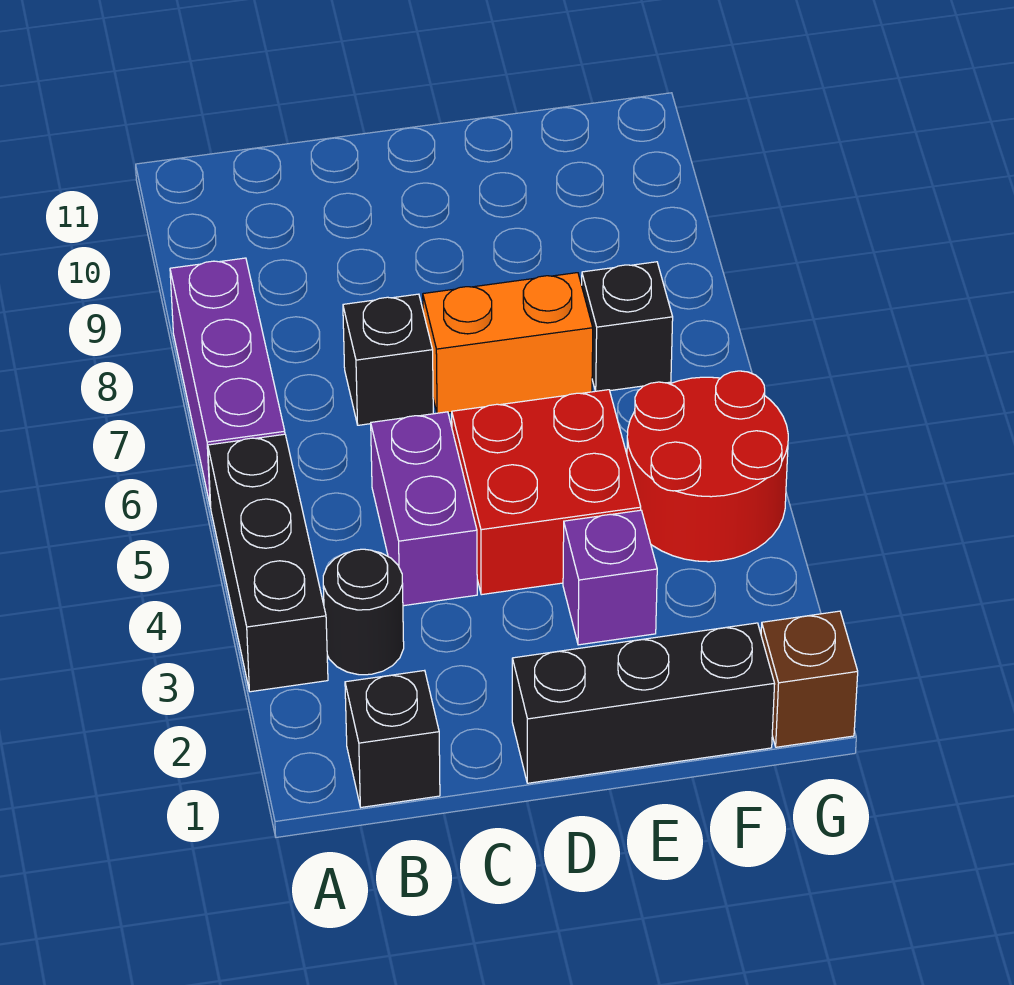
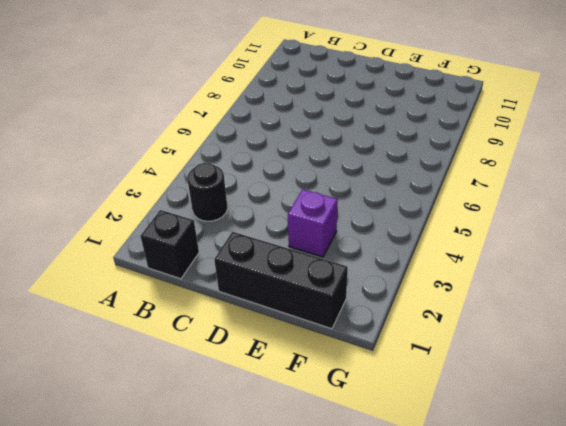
none -> black brick A3:A5 level 1
none -> purple brick A6:A8 level 1
none -> purple brick C4:C5 level 1

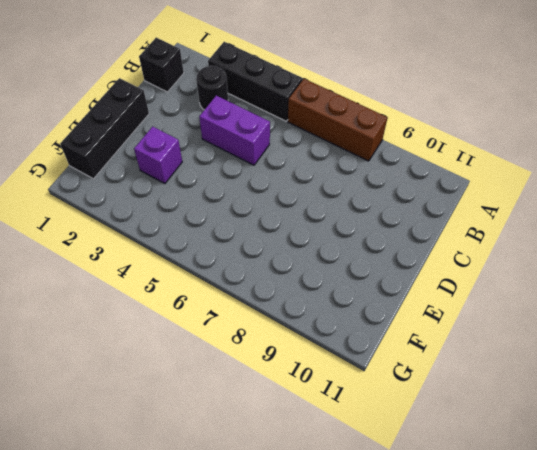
brown brick A6:A8 level 1 -> purple brick A6:A8 level 1
none -> black brick C7 level 1
none -> red brick D4:E5 level 1
none -> orange brick D7:E7 level 1

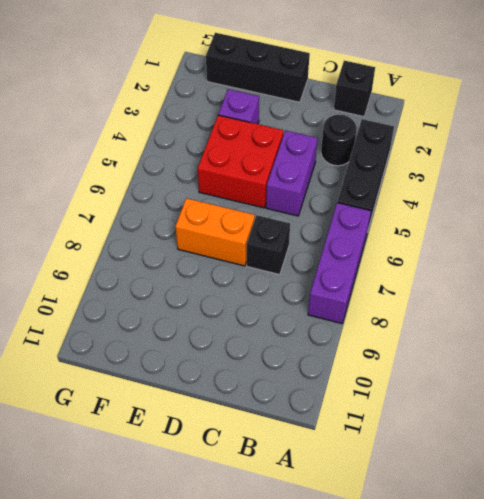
none -> red round brick F4:G5 level 1
none -> black brick F7 level 1
none -> brown brick G1 level 1

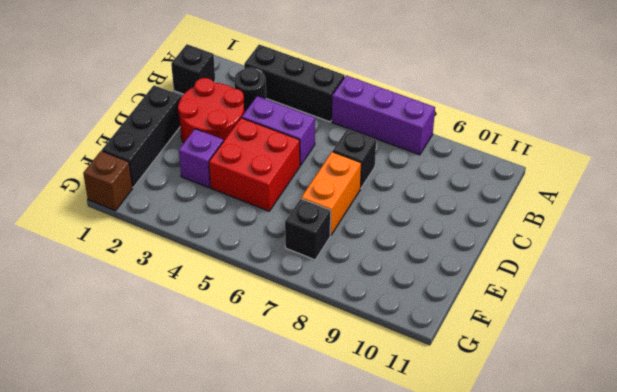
red round brick C2:D3 level 1 -> red round brick F4:G5 level 1

